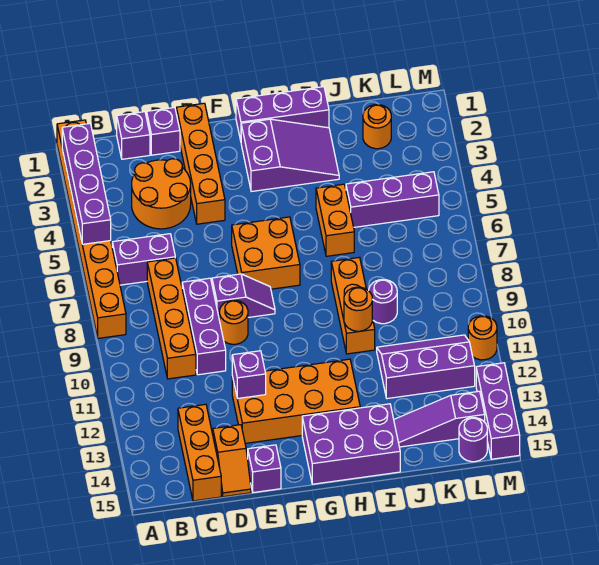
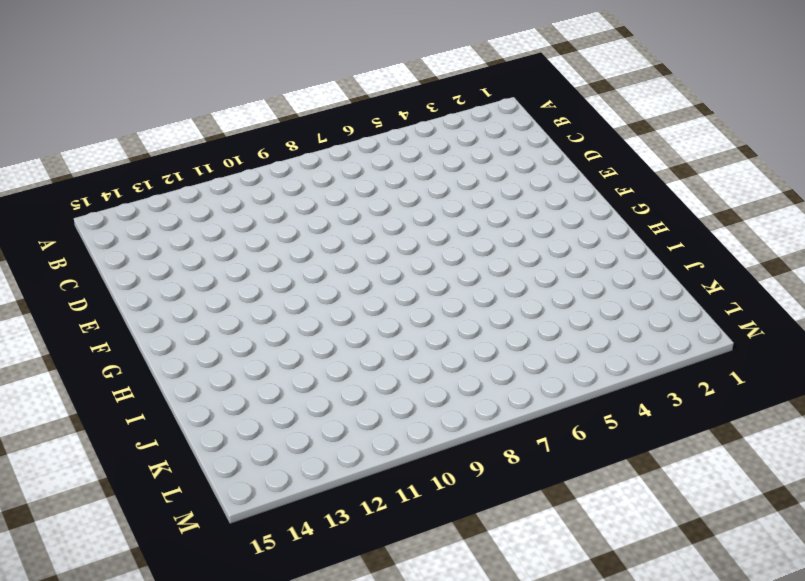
none -> orange brick A1:A8 level 1
none -> purple brick B6:C6 level 1
none -> purple brick C1 level 1
none -> orange round brick C3:D4 level 1

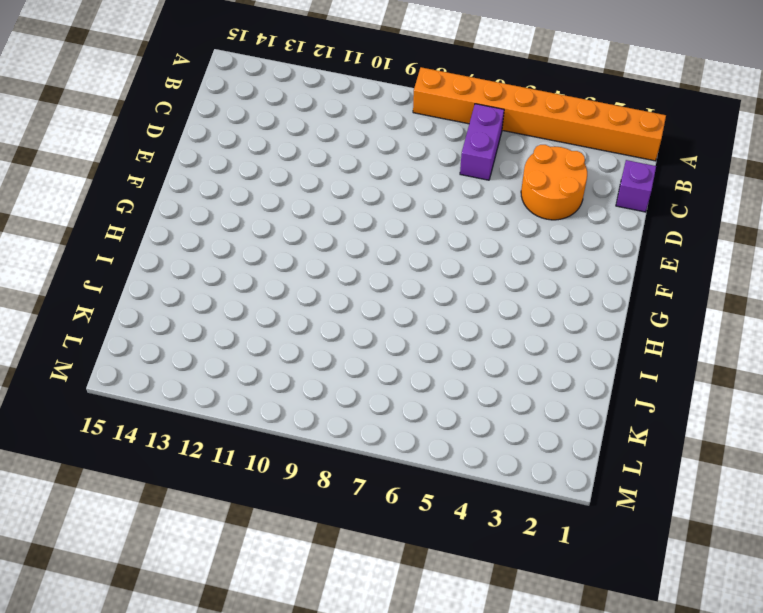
none -> orange brick C7:C10 level 1
none -> orange brick C13:C15 level 1
none -> purple brick D1 level 1
none -> purple brick D8:D10 level 1

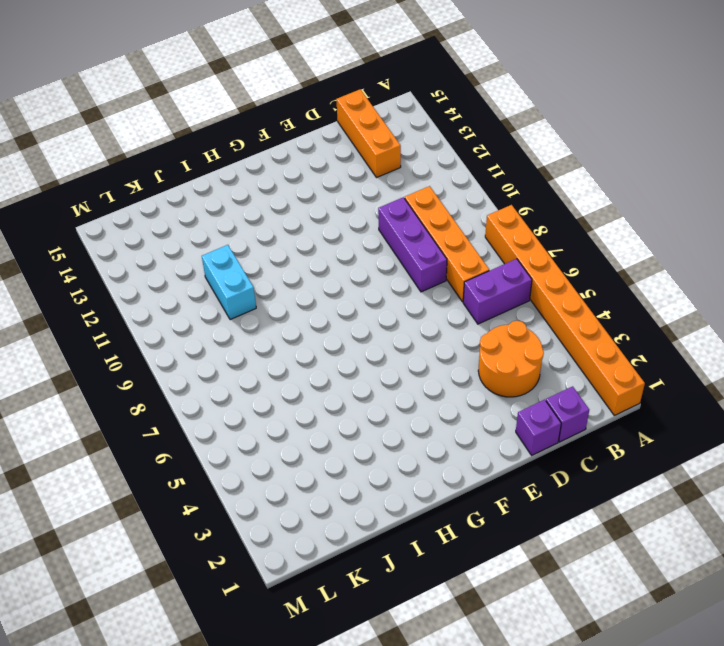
cyan brick J10:J11 level 1 -> purple slope J11:L12 level 1 top 12
none -> orange slope D14:D15 level 1 top 14
none -> orange brick E1:E4 level 1
none -> purple slope E8:F8 level 1 top E
none -> orange round brick E9 level 1

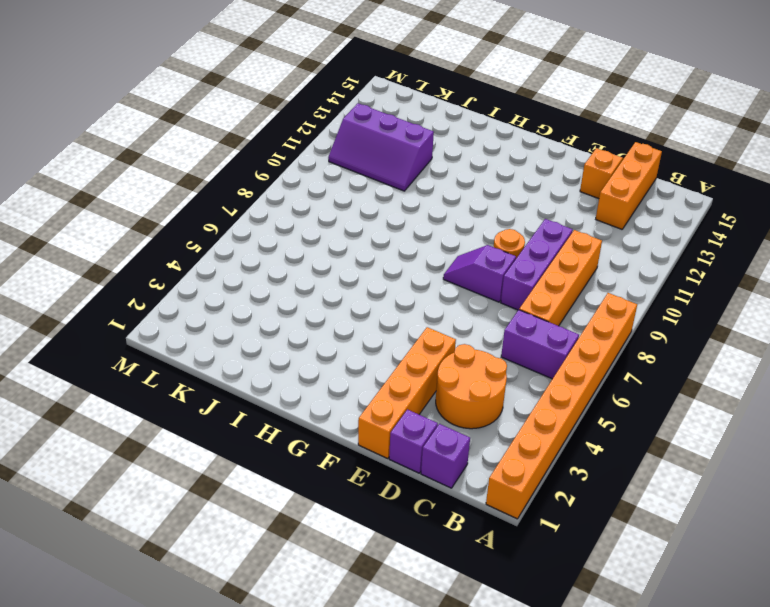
none -> orange brick E12:H13 level 1
none -> purple brick E15 level 1
none -> orange brick F6:G7 level 1
none -> purple brick G1:I1 level 1

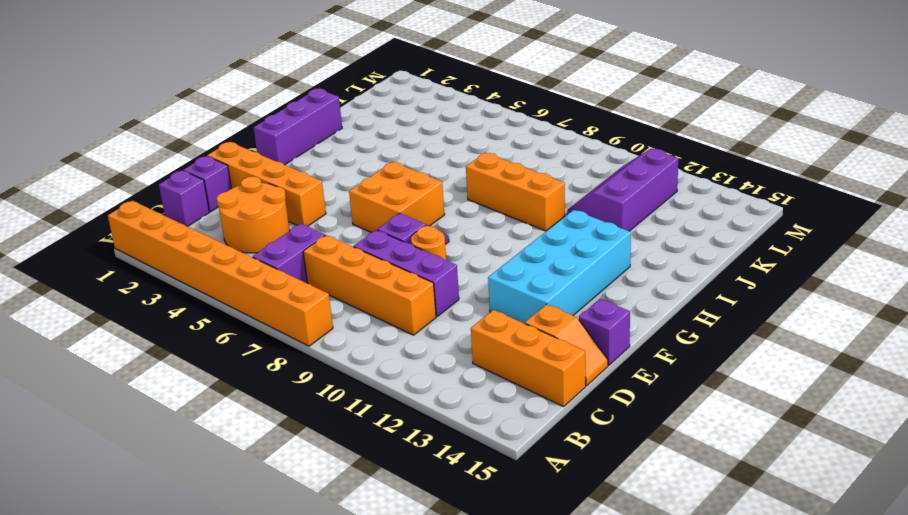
cyan brick E12:H13 level 1 -> orange brick E12:H13 level 1
none -> purple slope G2:I3 level 1 top G
none -> purple brick G14:I15 level 1
none -> orange brick I5:I6 level 1
none -> purple brick J5:L5 level 1

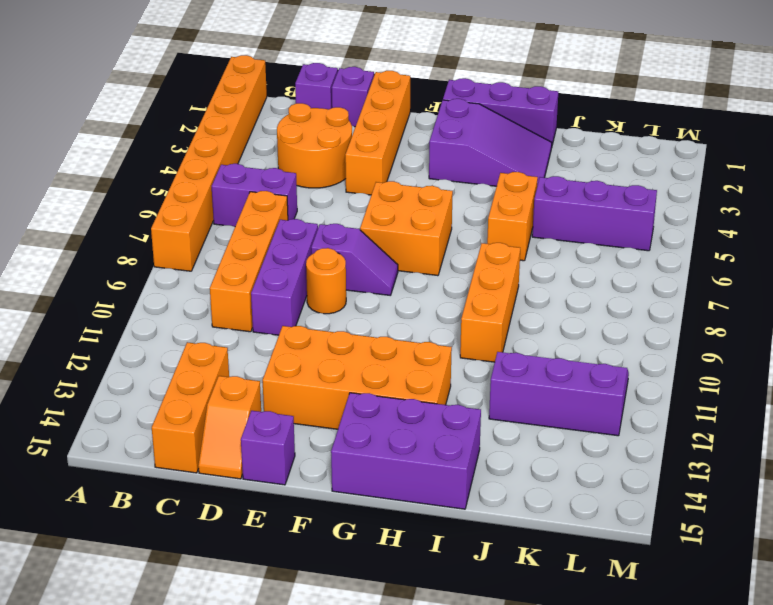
none -> purple round brick J9 level 1
none -> purple slope J14:L14 level 1 top L
none -> orange round brick K2 level 1
none -> purple round brick L15 level 1

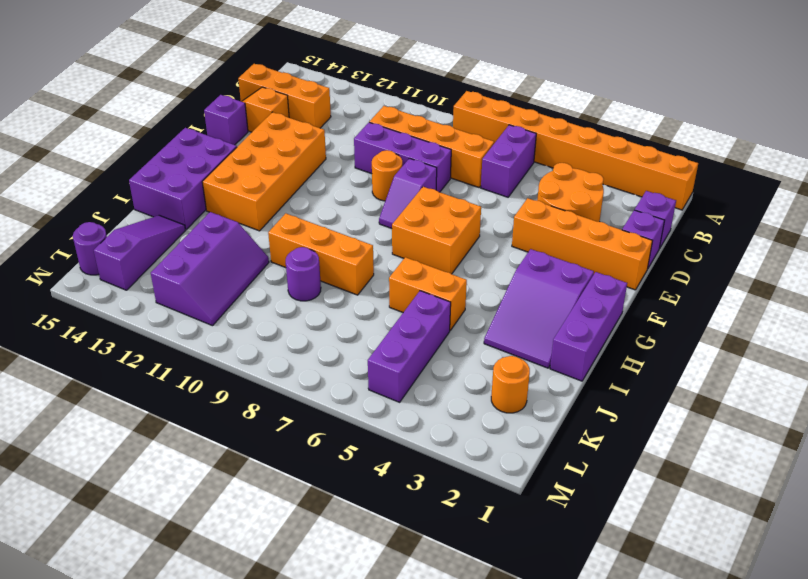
none -> orange round brick M11 level 1
none -> purple brick M13:M15 level 1
none -> purple brick A2:A5 level 2
none -> purple brick E12 level 2

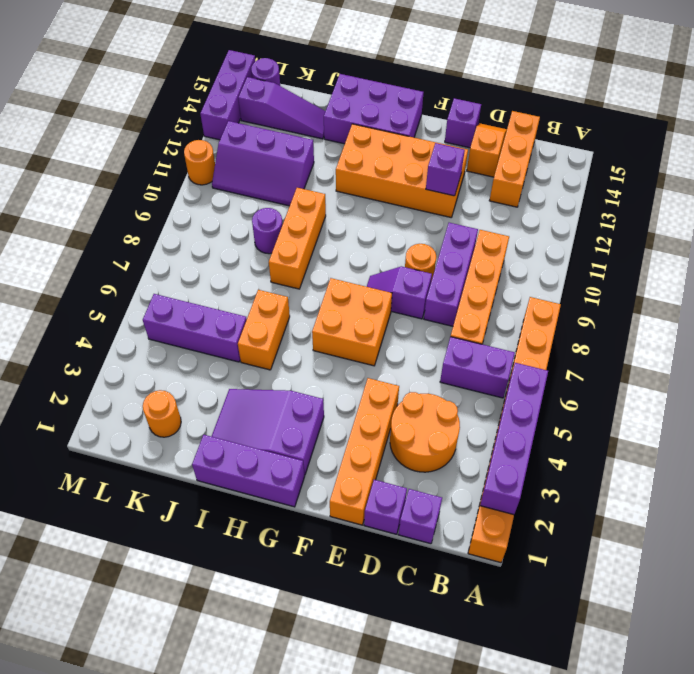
none -> orange round brick I10 level 2

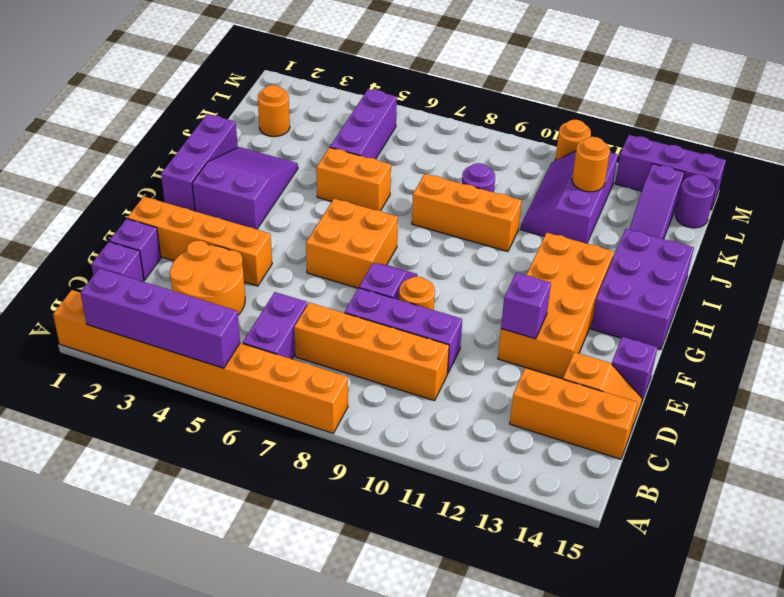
orange round brick K12 level 2 -> orange round brick I10 level 2

